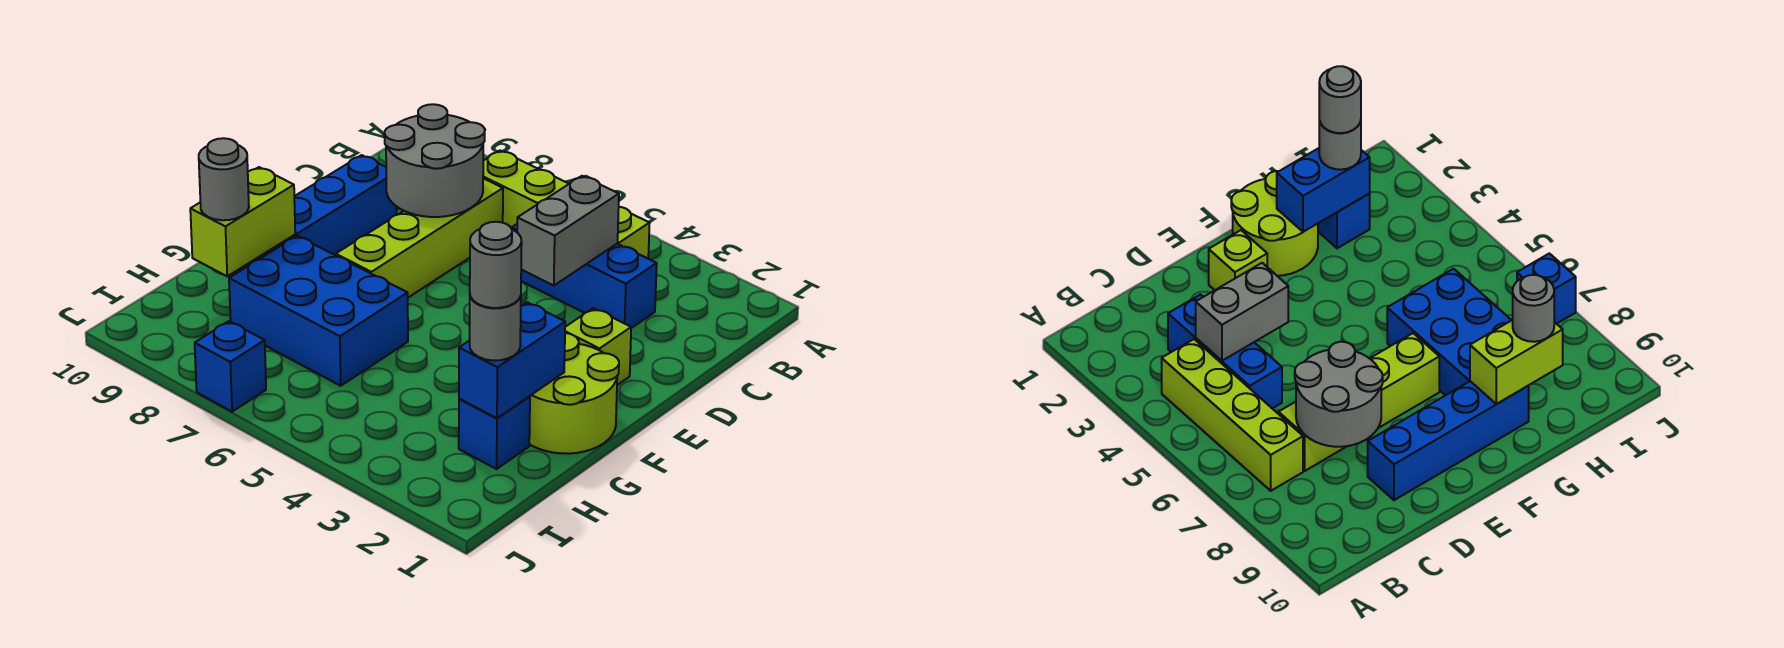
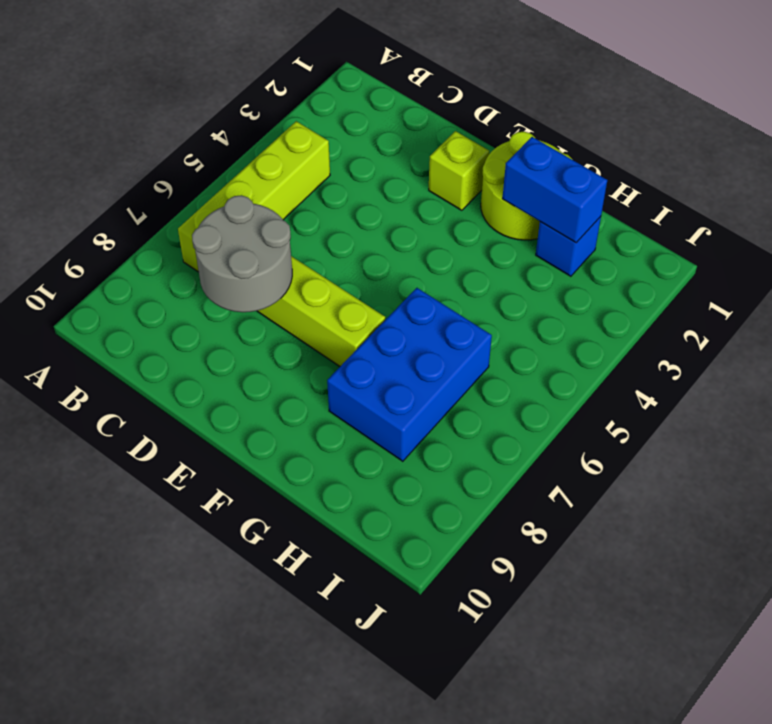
none -> blue brick C3:C5 level 1
none -> blue brick D9:G9 level 1
none -> blue brick J7 level 1

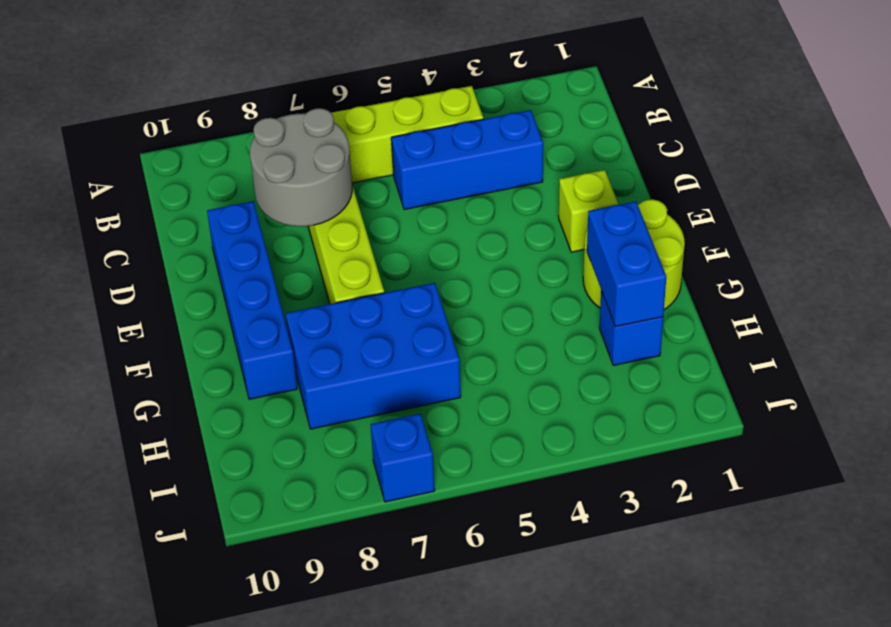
none -> grey brick C4:D4 level 2
none -> lime brick G9:H9 level 2
none -> grey round brick H2 level 3

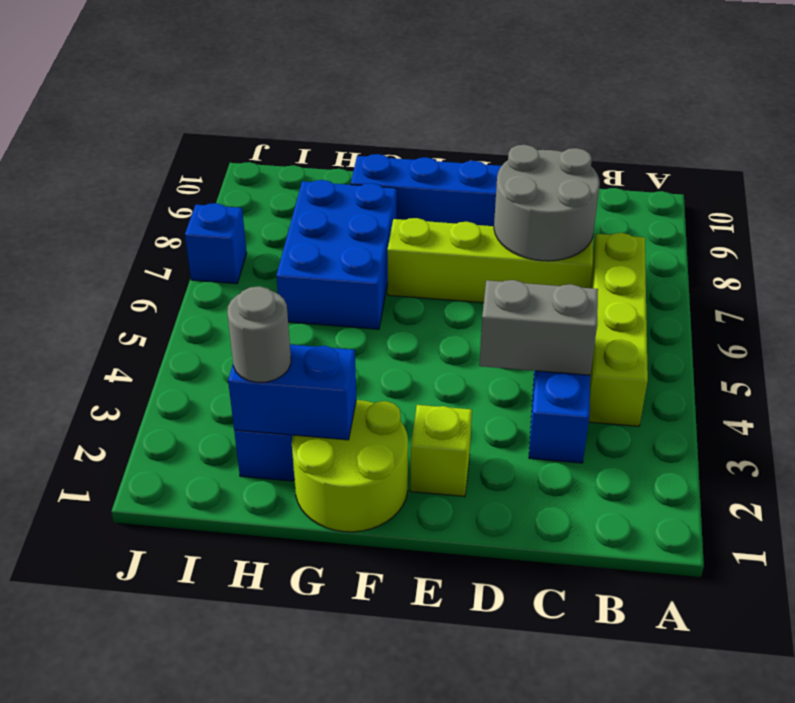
none -> lime brick G9:H9 level 2
none -> grey round brick H9 level 3
none -> grey round brick H2 level 4

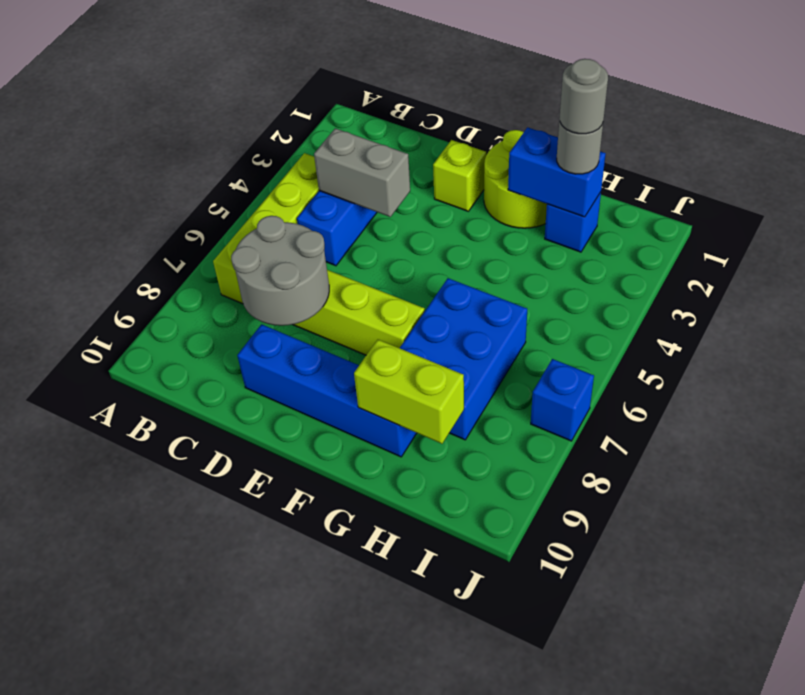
none -> grey round brick H9 level 3

